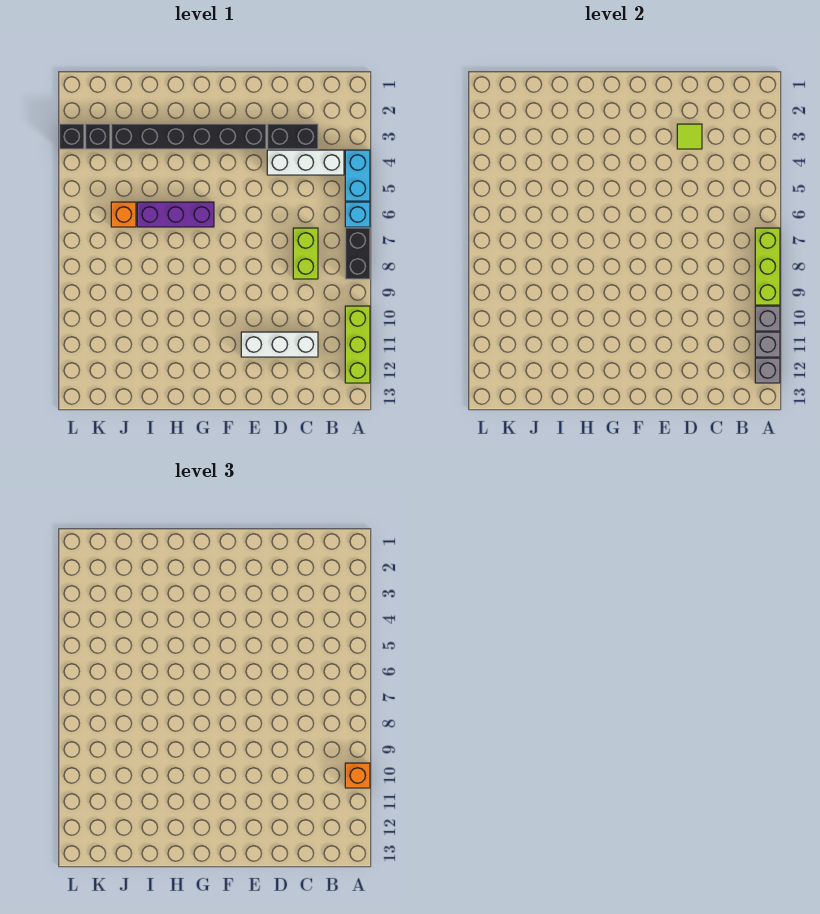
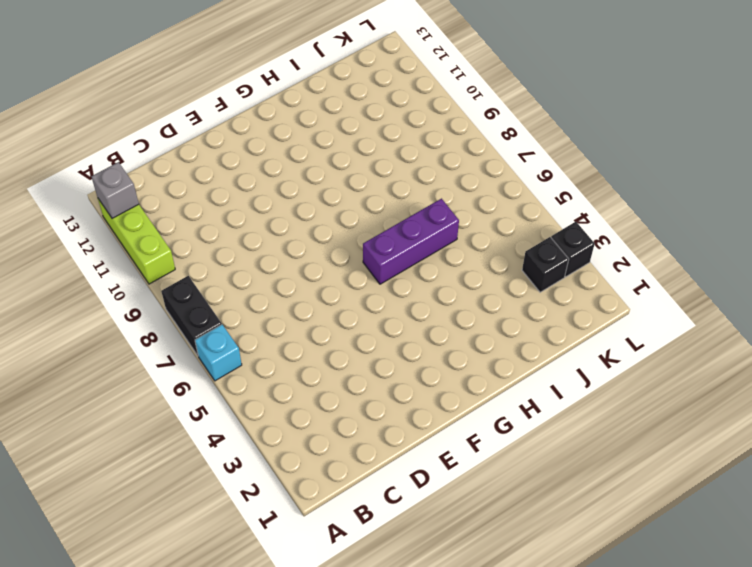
none -> cyan brick A4:A5 level 1
none -> white brick B4:D4 level 1
none -> black brick C3:D3 level 1

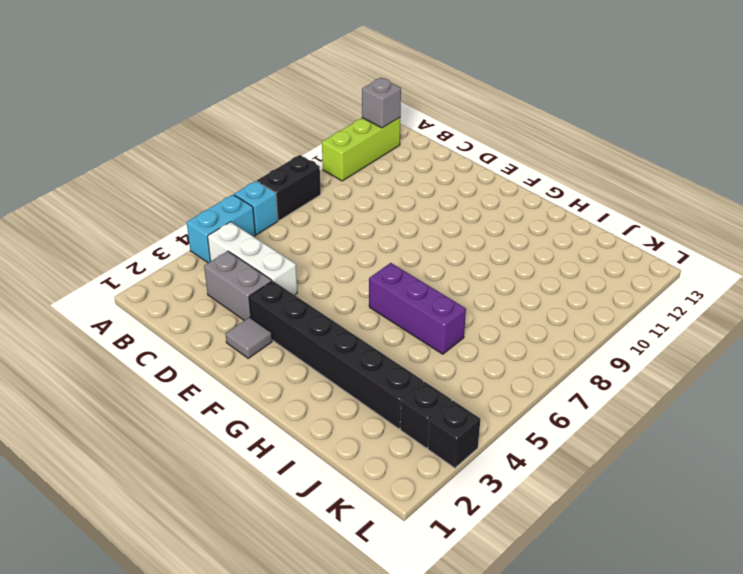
grey brick C3:D3 level 1 -> black brick C3:D3 level 1
grey tile E2 level 1 -> none
none -> lime brick C7:C8 level 1
none -> white brick C11:E11 level 1
none -> orange brick J6 level 1

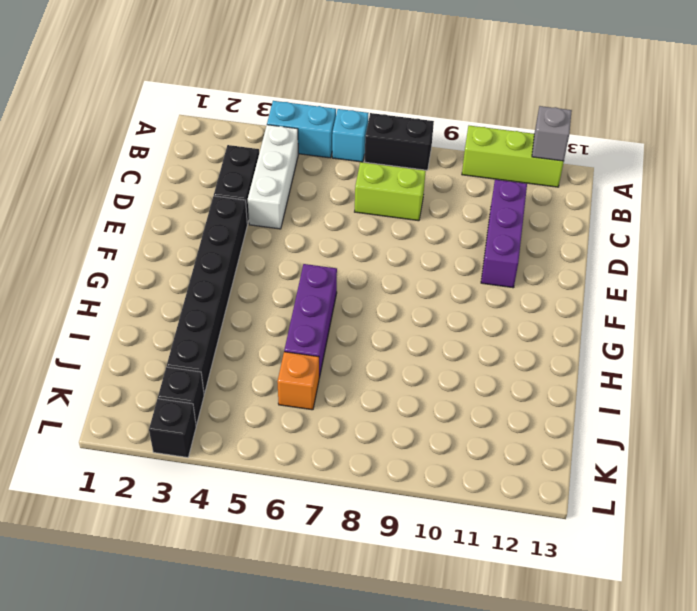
purple brick C11:E11 level 1 -> white brick C11:E11 level 1
none -> lime brick A7:A9 level 2
none -> grey brick A10 level 2
none -> grey brick A11 level 2

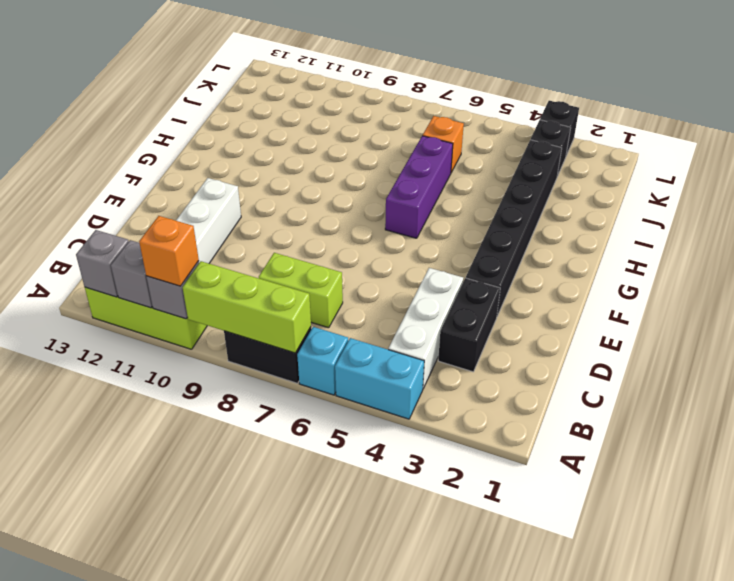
none -> lime tile D3 level 2

